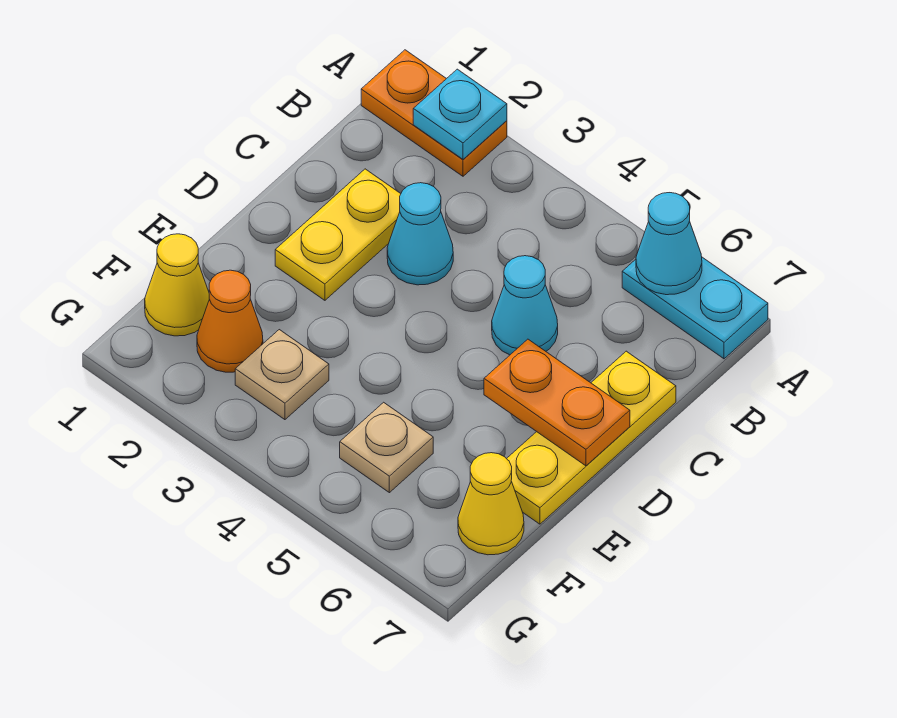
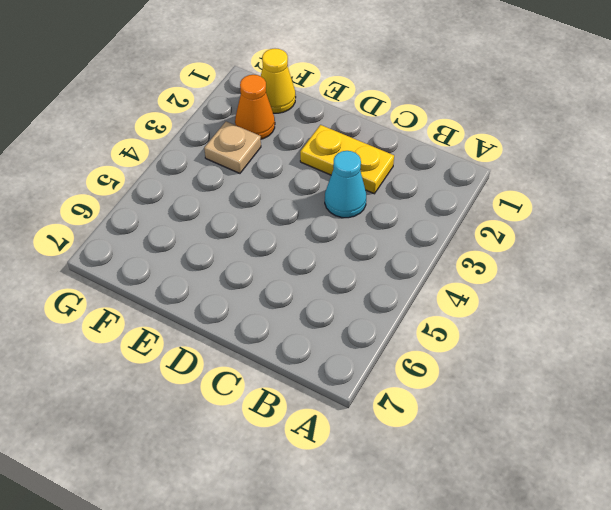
none -> orange plate A1:A2 level 1
none -> cyan plate A6:A7 level 1
none -> cyan cone C5 level 1

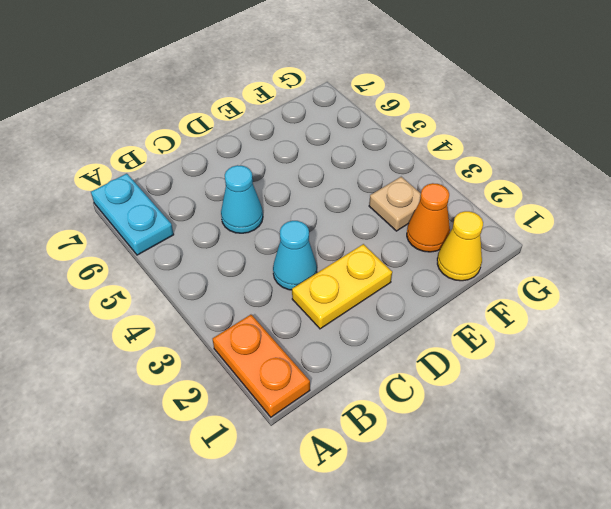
none -> yellow plate C7:E7 level 1
none -> tan plate F5 level 1
none -> yellow cone F7 level 1

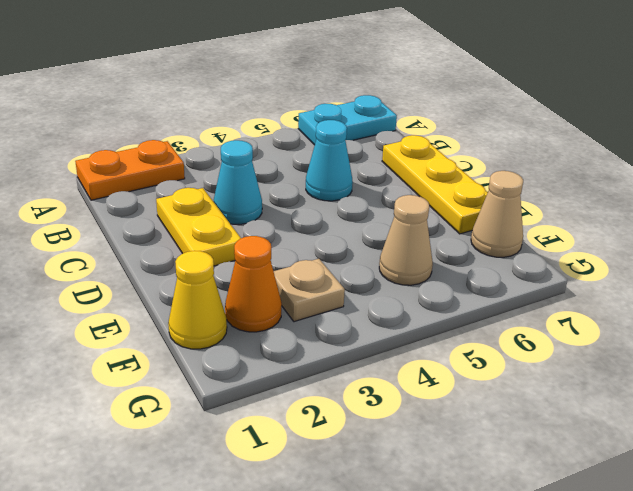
tan cone F5 level 1 -> tan plate F5 level 1
tan cone F7 level 1 -> yellow cone F7 level 1
none -> cyan plate A2 level 2
none -> cyan cone A6 level 2
none -> orange plate D6:D7 level 2

